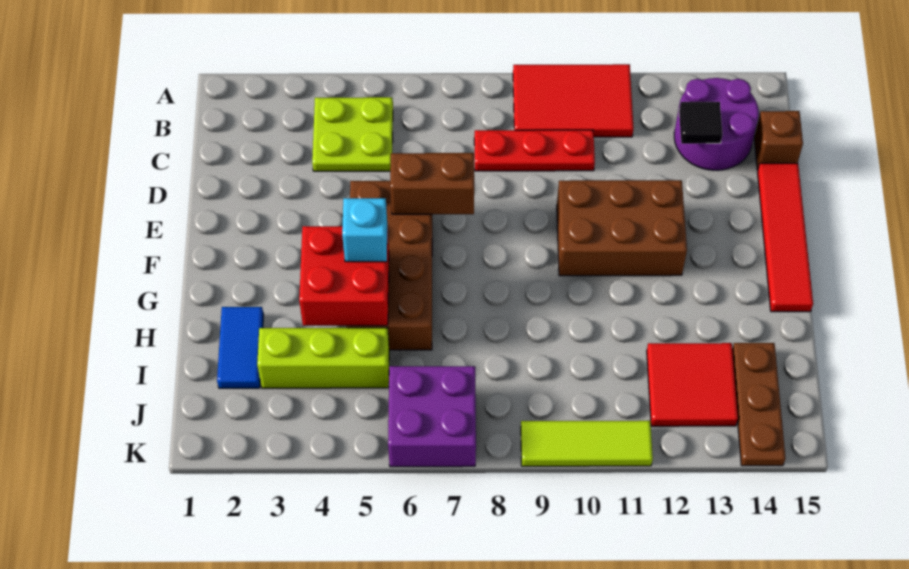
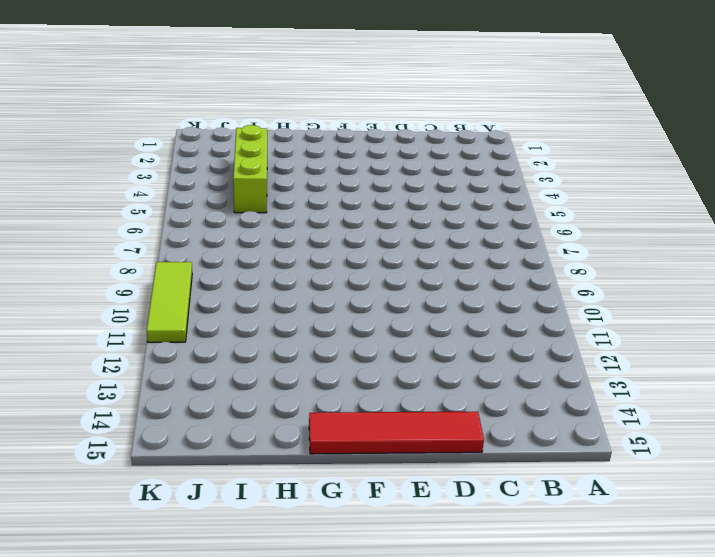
none -> red tile A9:B11 level 1
none -> lime plate B4:C5 level 1
none -> purple round brick B13:C14 level 1

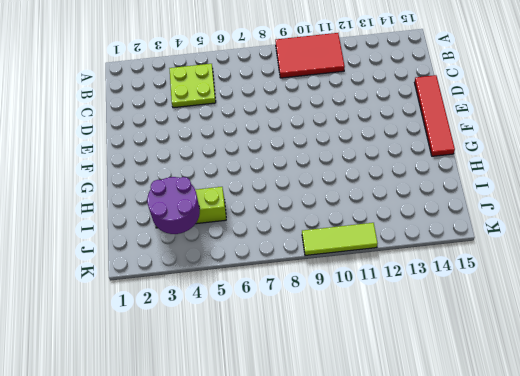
purple round brick I3:J4 level 2 -> purple round brick B13:C14 level 1
none -> red plate C8:C10 level 1
none -> brown brick C15 level 1
none -> brown brick E5:H6 level 1

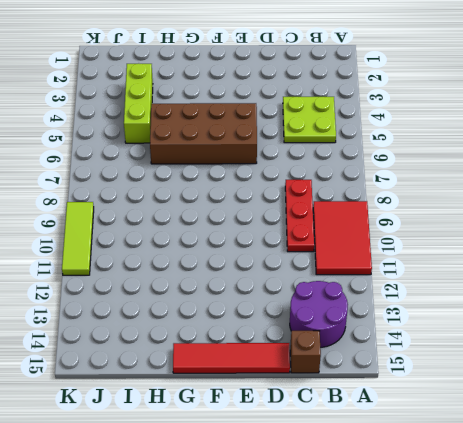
none -> brown brick E10:F12 level 1
none -> blue tile H2:I2 level 1
none -> red tile I12:J13 level 1

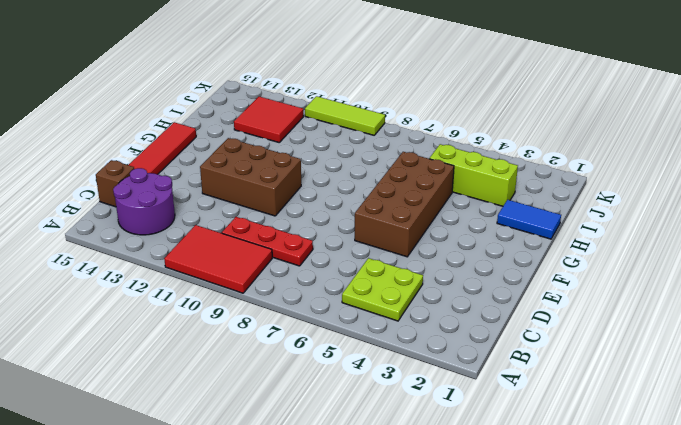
blue tile H1:H2 level 1 -> blue tile H2:I2 level 1
none -> brown plate I14:K14 level 1
none -> purple brick J6:K7 level 1
none -> black tile C13 level 2

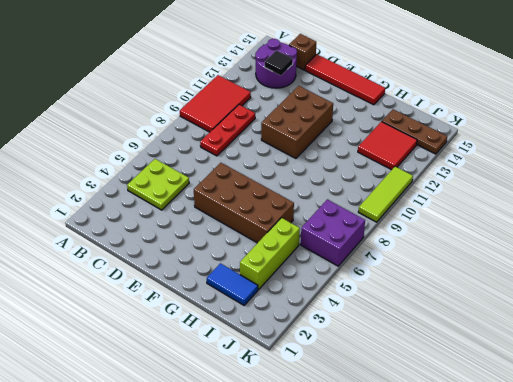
none -> brown brick E6:E7 level 2
none -> red brick G4:H5 level 2
none -> cyan brick G5 level 3

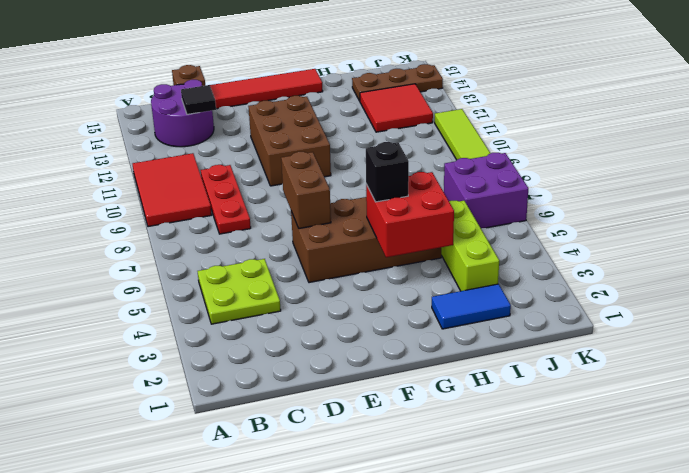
black brick G5 level 3 -> cyan brick G5 level 3

